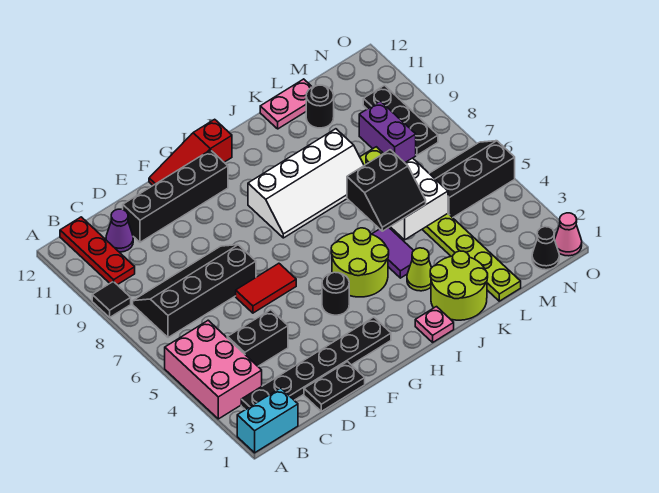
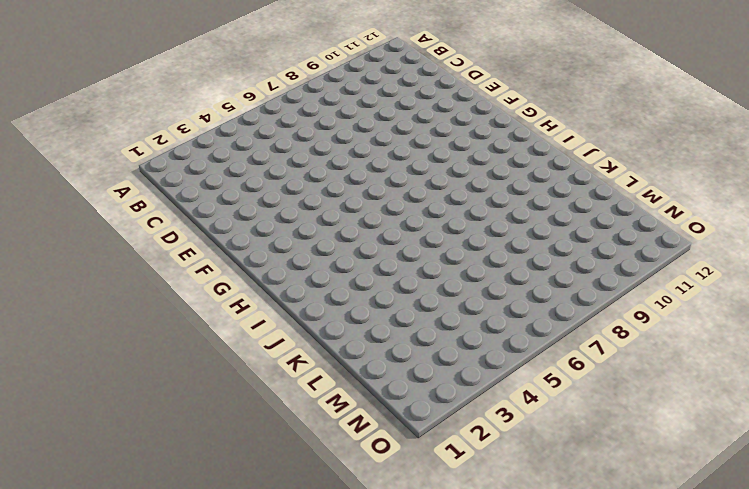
none -> cyan brick A1:B1 level 1
none -> pink brick A3:B5 level 1
none -> black tile A9 level 1

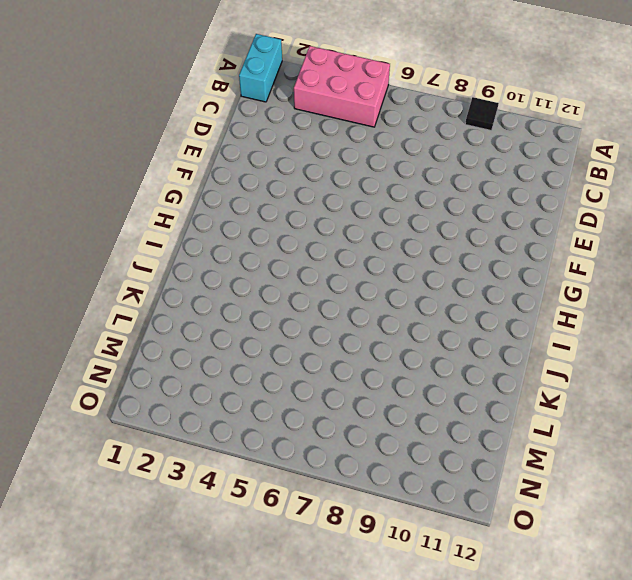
none -> black plate B2:G2 level 1
none -> black slope B7:E8 level 1 top 7
none -> red plate B10:B12 level 1

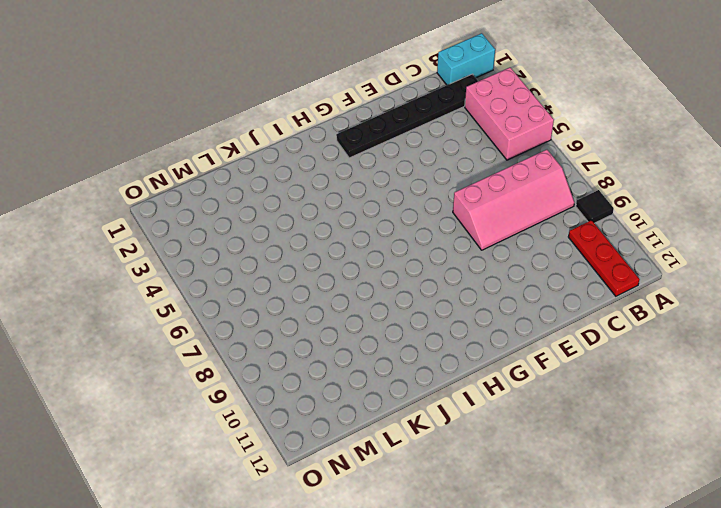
pink slope B7:E8 level 1 top 7 -> black slope B7:E8 level 1 top 7
none -> black brick C4:D4 level 1
none -> purple cone C11 level 1
none -> black plate D1:E1 level 1

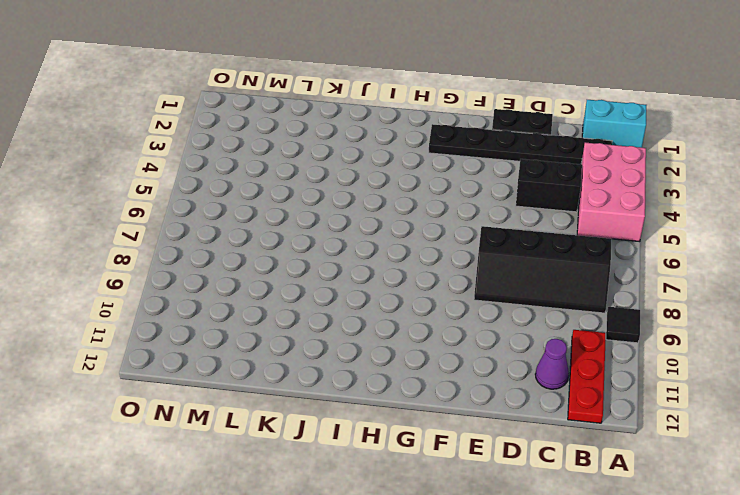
none -> black brick D11:G11 level 1
none -> red tile E6:F6 level 1
none -> red slope F12:H12 level 1 top H

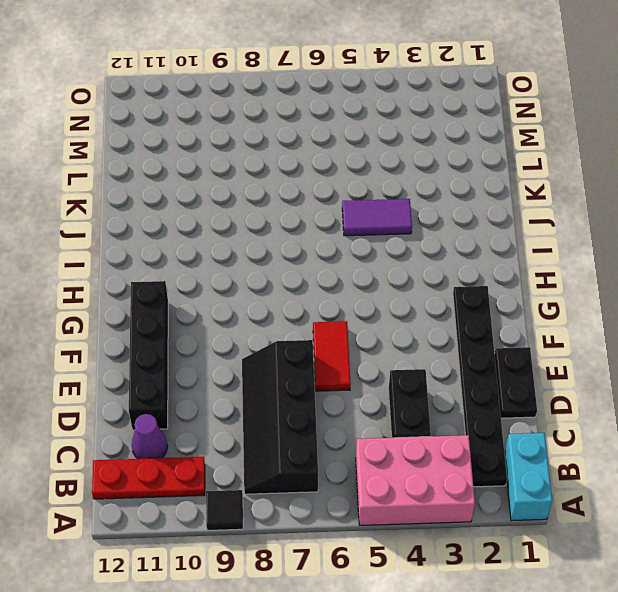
none -> red slope F12:H12 level 1 top H
none -> black round brick G4 level 1
none -> lime round brick H4:I5 level 1

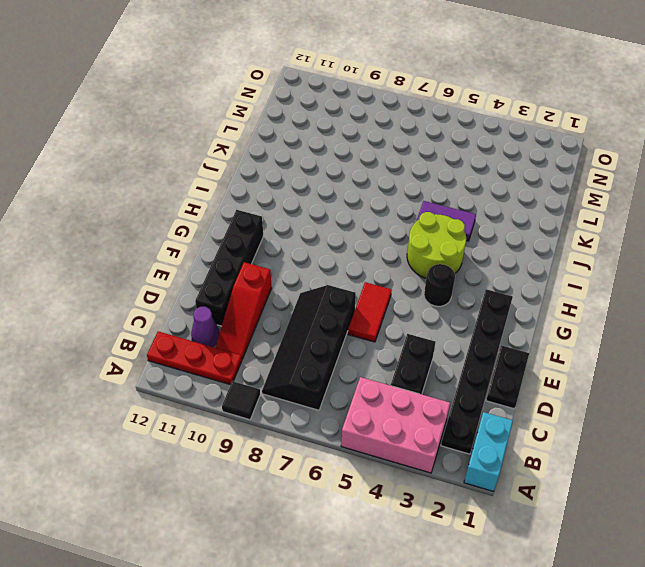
red slope C10:E10 level 1 top E -> red slope F12:H12 level 1 top H
none -> white slope H8:K9 level 1 top 9
none -> pink plate I1 level 1
none -> lime round brick J1:K2 level 1

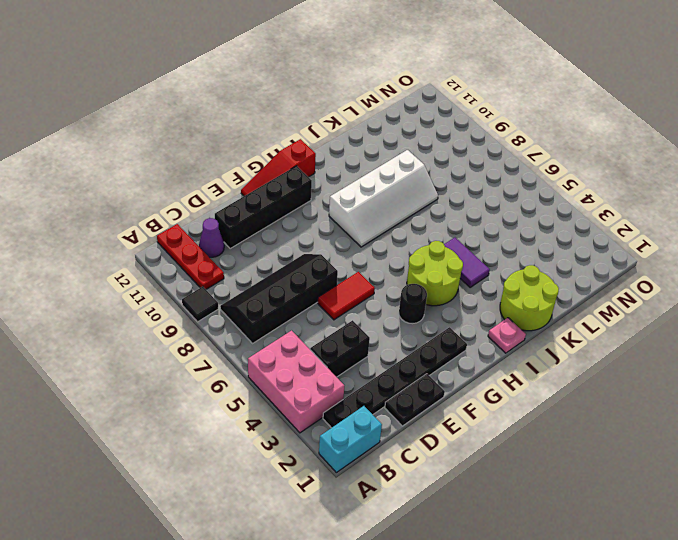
none -> lime cone J3 level 1
none -> pink plate K12:L12 level 1
none -> lime plate L1:L8 level 1

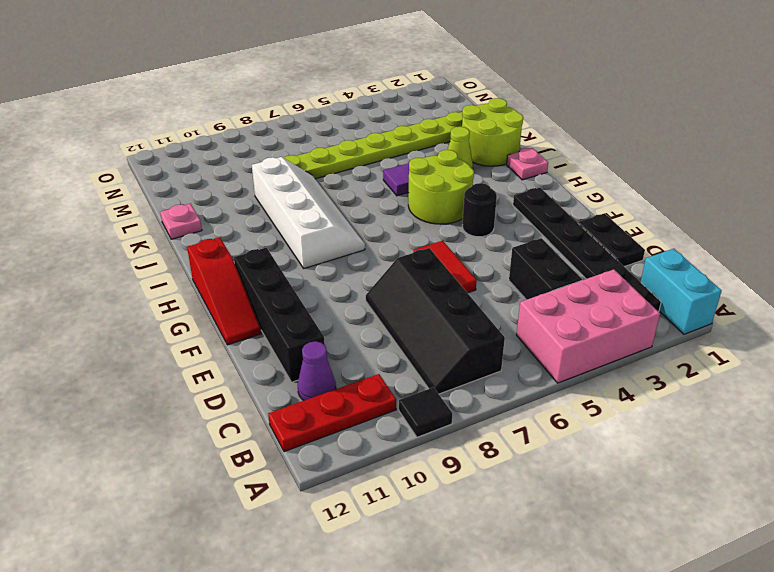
pink plate K12 level 1 -> pink plate K12:L12 level 1
none -> black round brick L11 level 1
none -> black slope M5:O6 level 1 top 5
none -> purple brick M8:M9 level 1

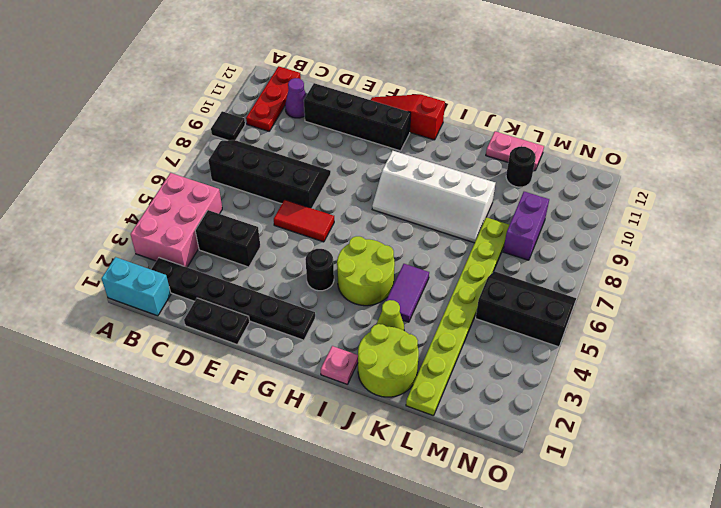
none -> black cone N1 level 1
none -> black plate N8:N10 level 1
none -> pink cone O1 level 1

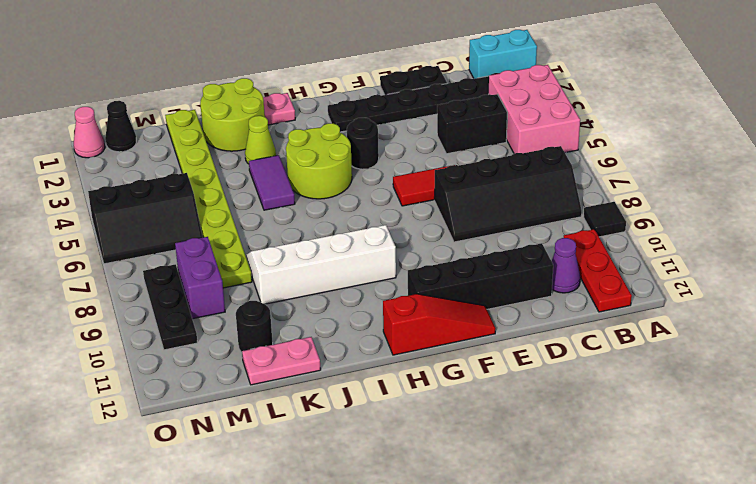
none -> white brick K5:L6 level 2
none -> black slope J5:K6 level 3 top 6

